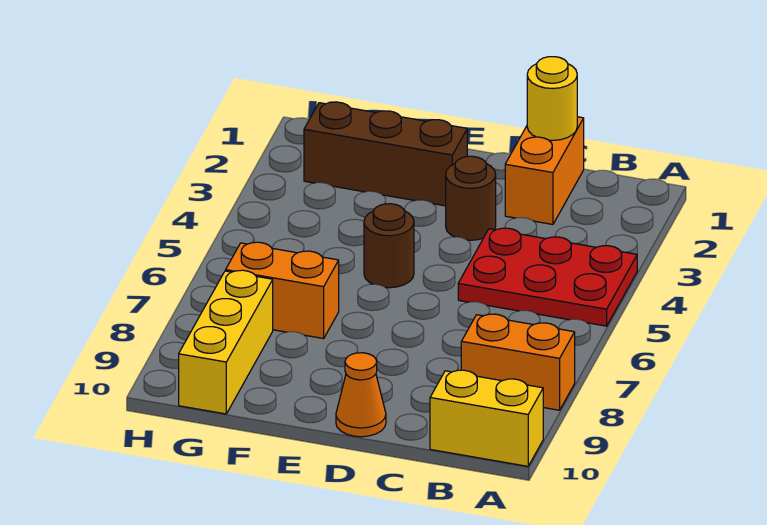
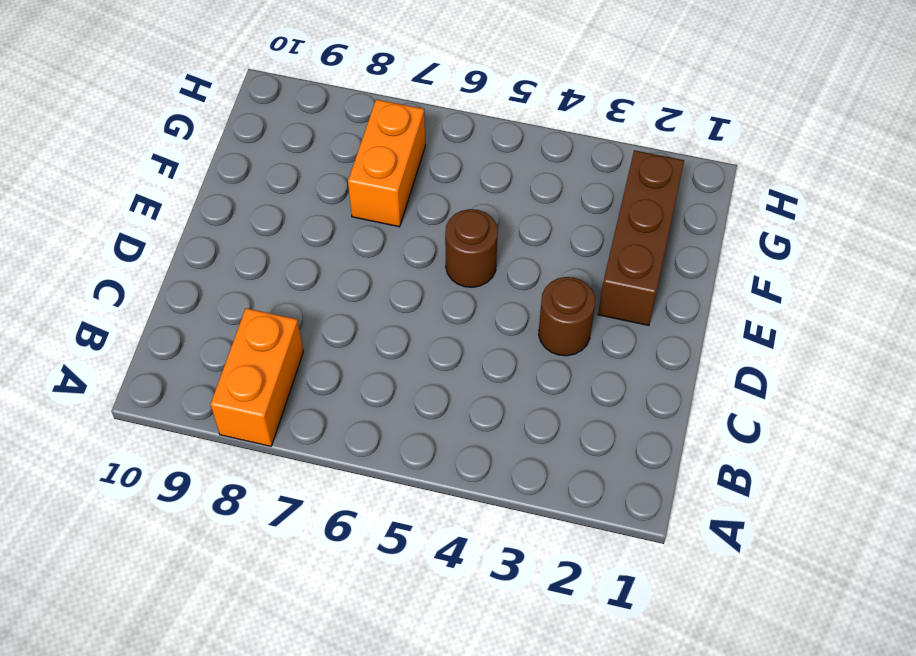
none -> red plate A4:C5 level 1
none -> yellow brick A10:B10 level 1

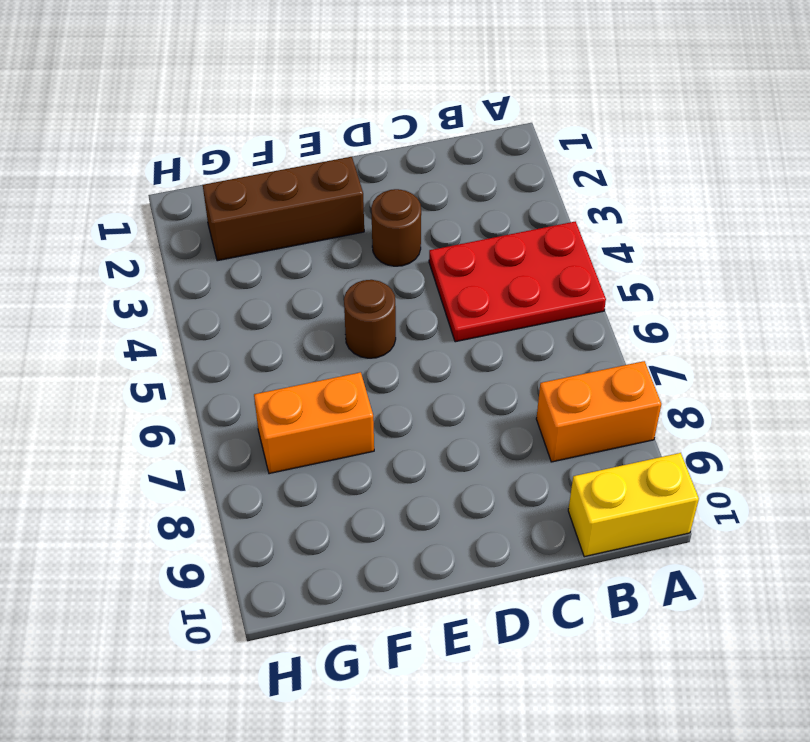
none -> orange brick C1:C2 level 1
none -> orange cone D10 level 1

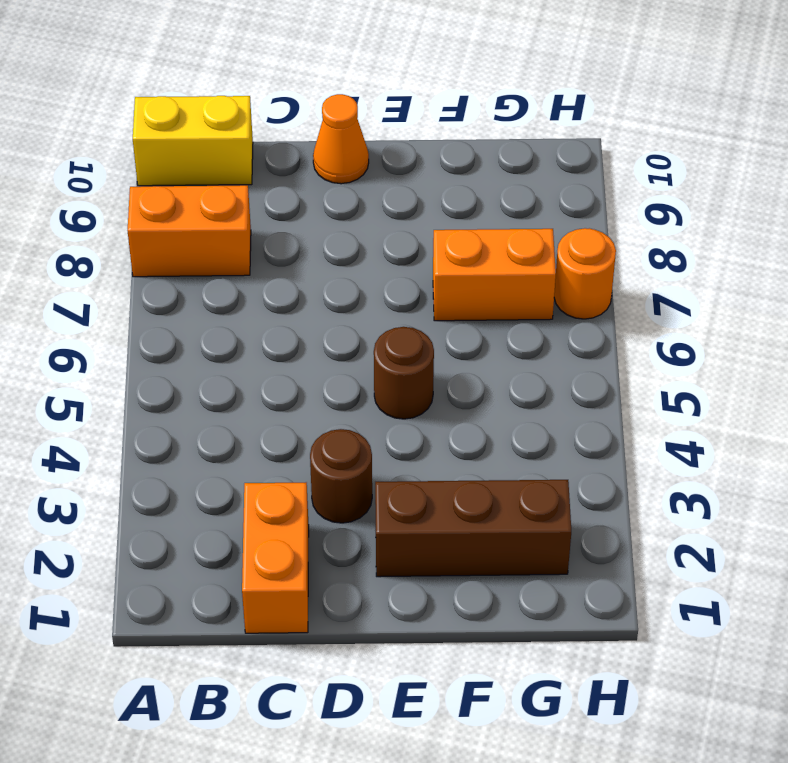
orange round brick H7 level 1 -> none
none -> red plate A4:C5 level 1
none -> yellow brick G8:G10 level 1

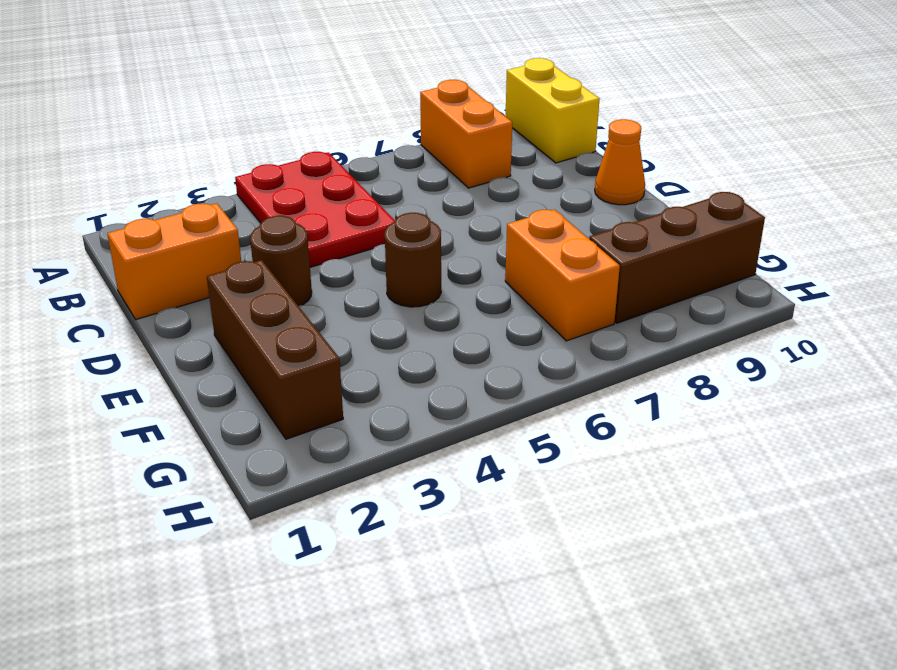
brown brick G8:G10 level 1 -> yellow brick G8:G10 level 1
none -> yellow round brick C1 level 2

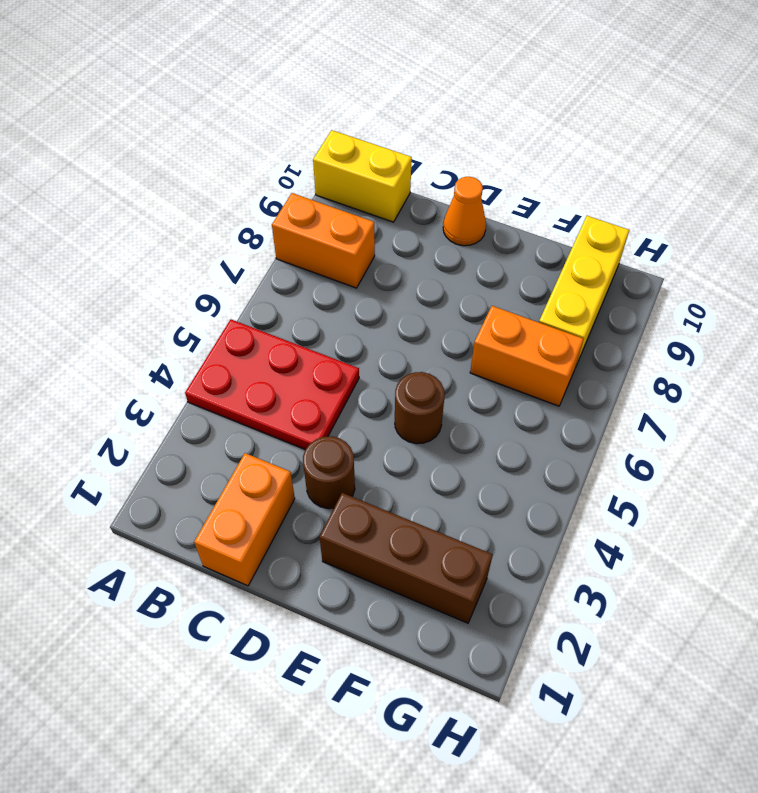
none -> yellow round brick C1 level 2

